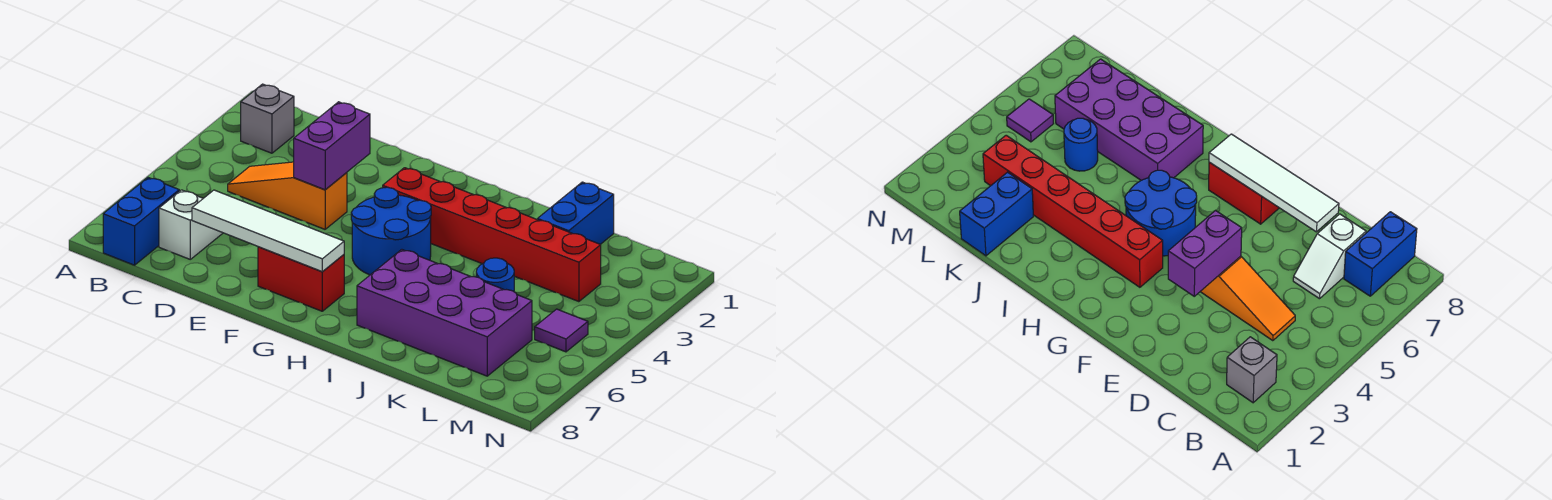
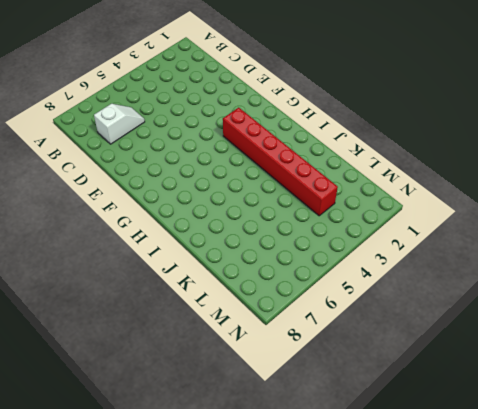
none -> grey brick B2 level 1
none -> blue brick B7:B8 level 1
none -> orange slope C4:E4 level 1 top E

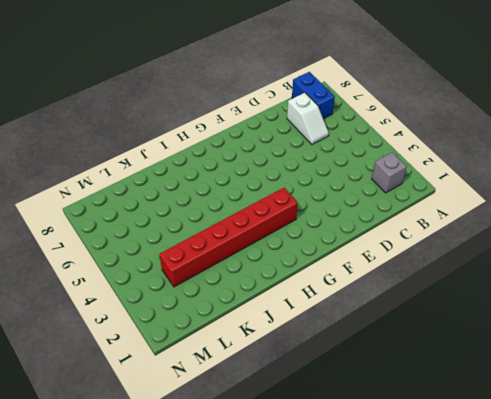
none -> orange slope C4:E4 level 1 top E
none -> red brick F7:G7 level 1
none -> blue round brick G4:H5 level 1

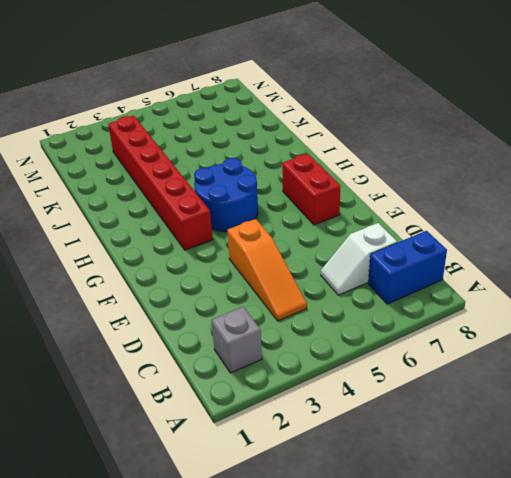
none -> purple brick I6:L7 level 1
none -> blue brick K1:K2 level 1
none -> blue round brick K5 level 1

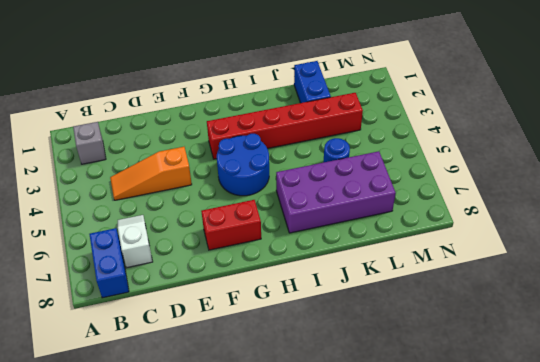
none -> purple tile M5 level 1
none -> white tile D7:G7 level 2
none -> purple brick E3:E4 level 2

